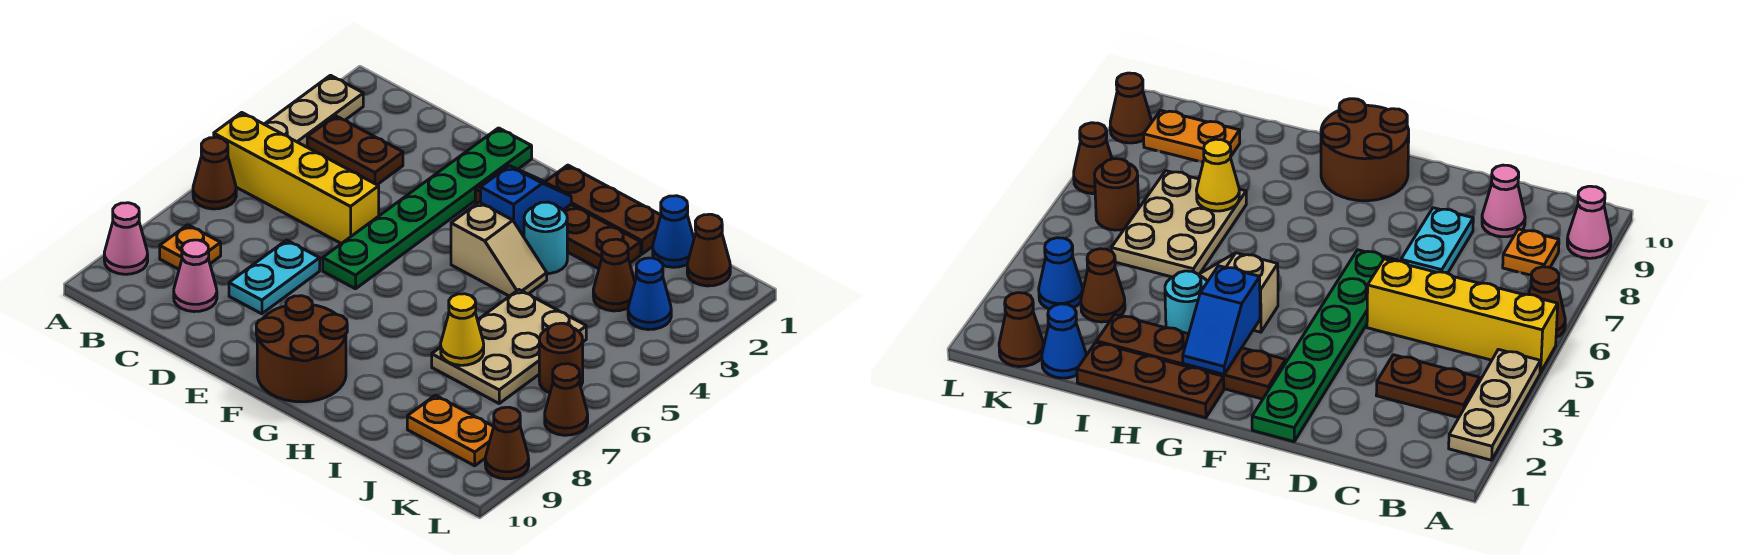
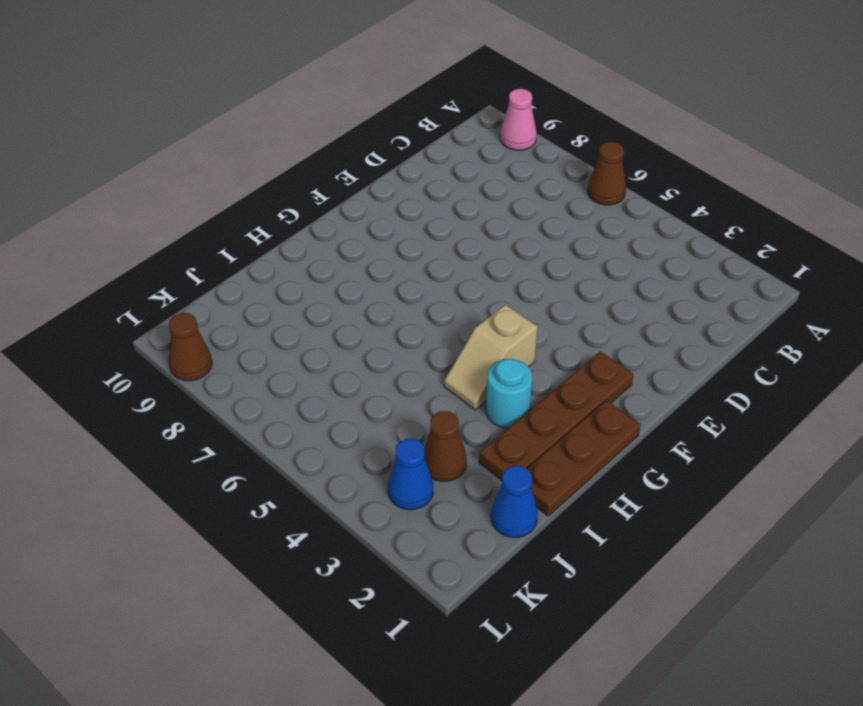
none -> tan plate A2:A4 level 1
none -> yellow brick A5:D5 level 1
none -> brown plate B3:C3 level 1

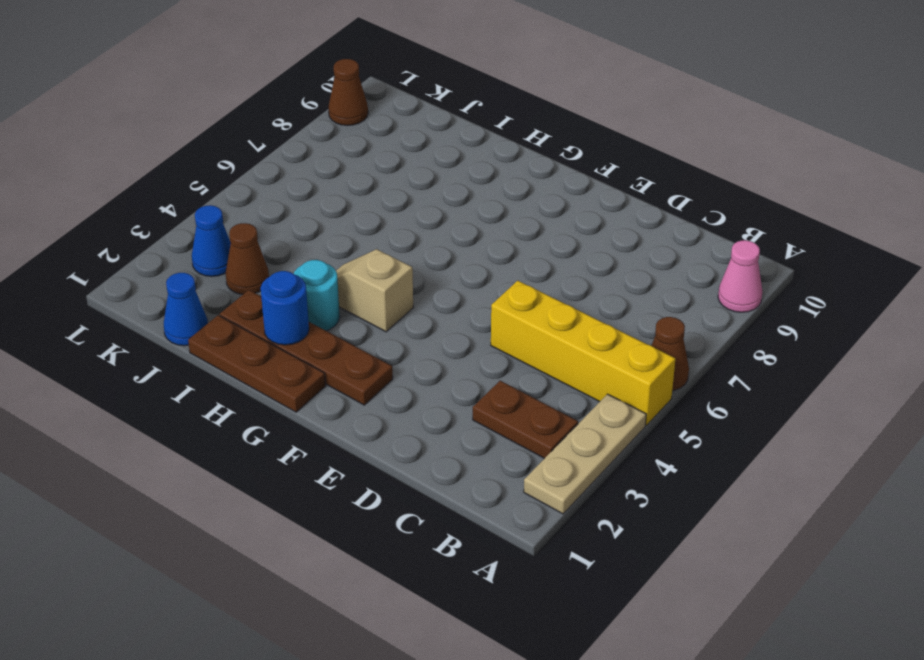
blue round brick H2 level 2 -> none
none -> orange plate B8 level 1
none -> pink cone C9 level 1
none -> cyan plate D7:D8 level 1

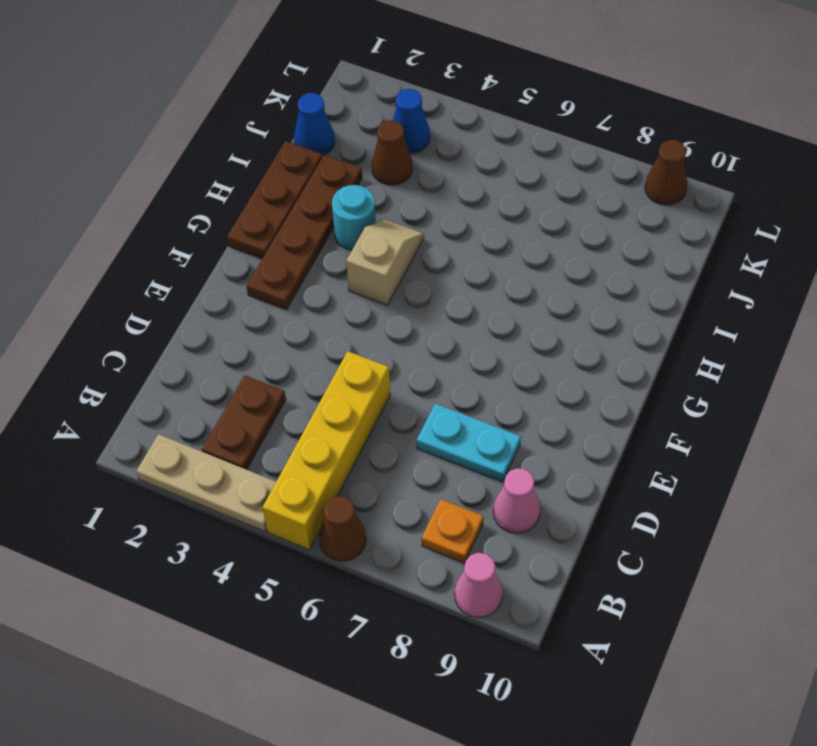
none -> green plate E1:E6 level 1
none -> brown round brick F9:G10 level 1
none -> tan plate I5:J7 level 1

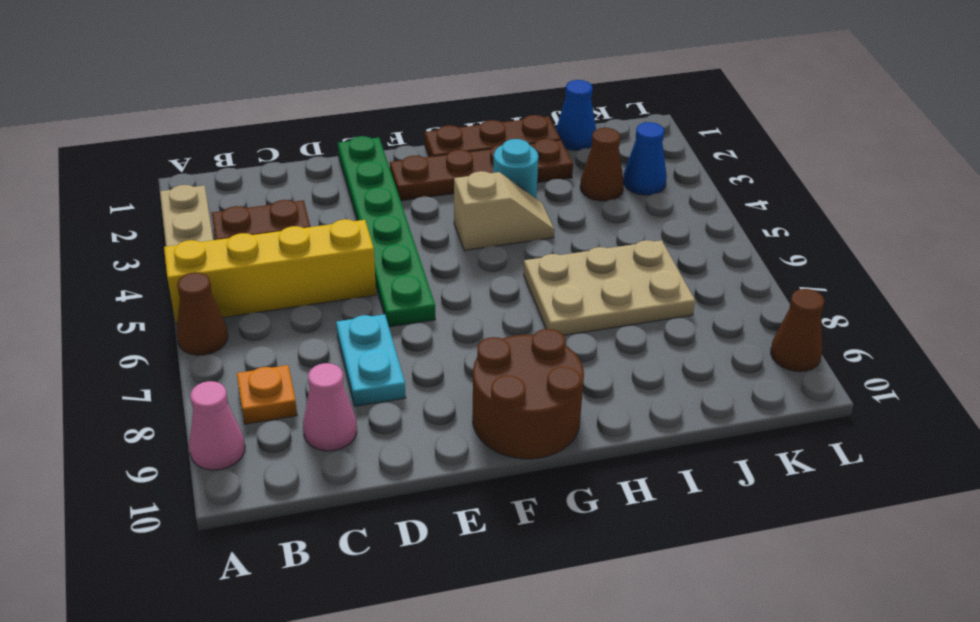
tan plate H6:J7 level 1 -> tan plate I5:J7 level 1
none -> orange plate J9:K9 level 1
none -> brown cone K1 level 1
none -> brown round brick K6 level 1

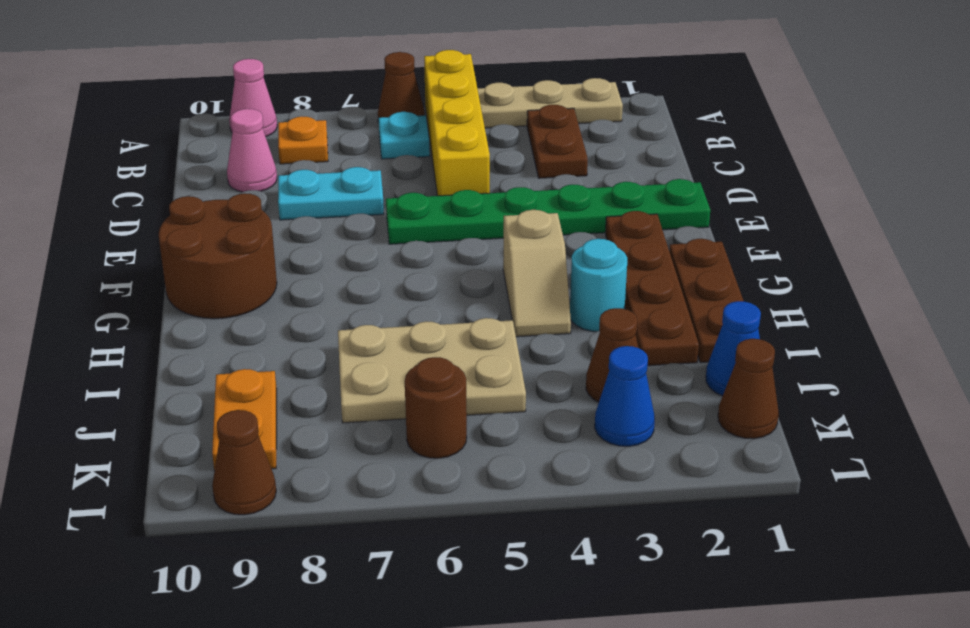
cyan plate B6 level 1 -> none
none -> brown cone L7 level 1
none -> blue slope G2:G3 level 2 top 3
none -> yellow cone I7 level 2

